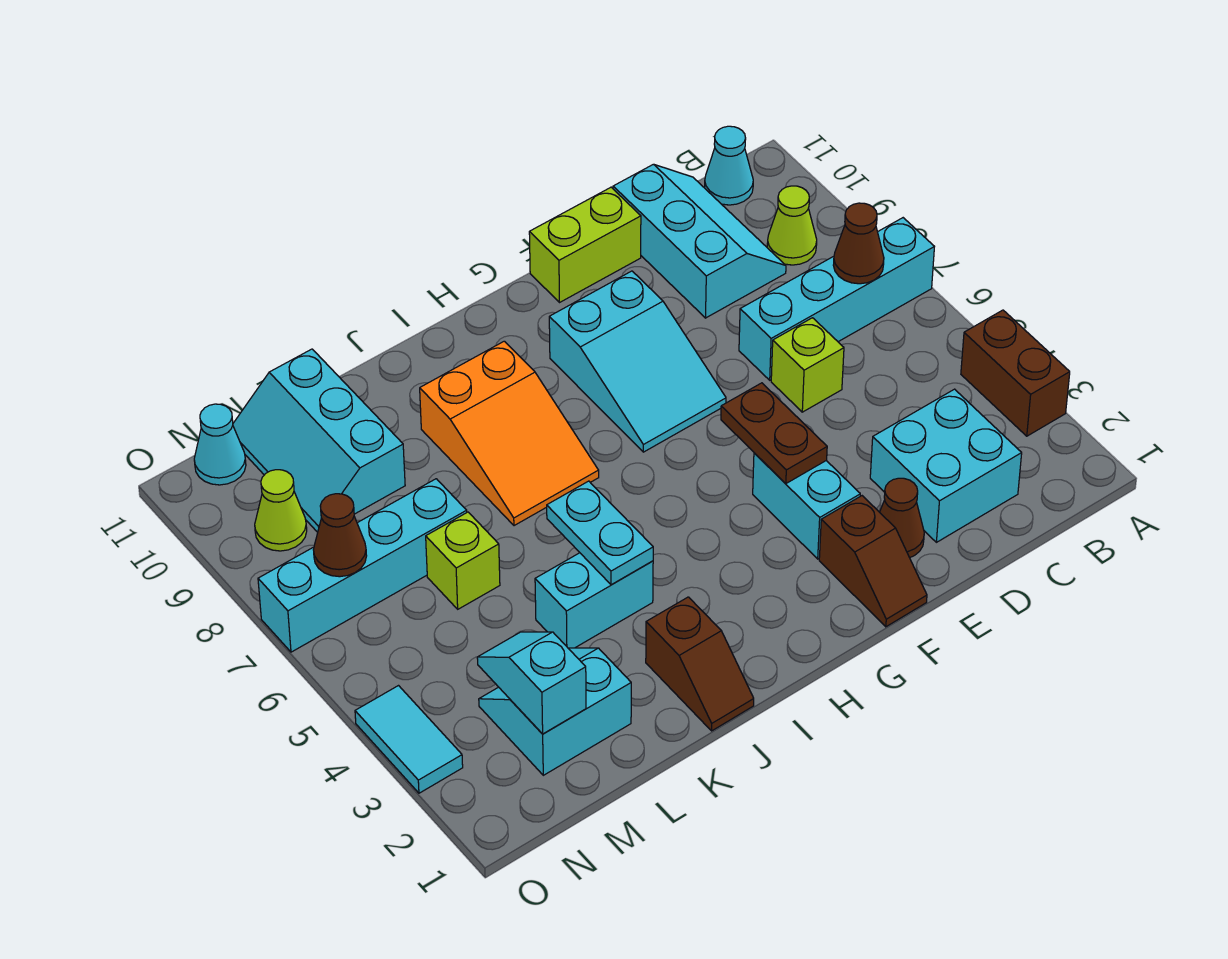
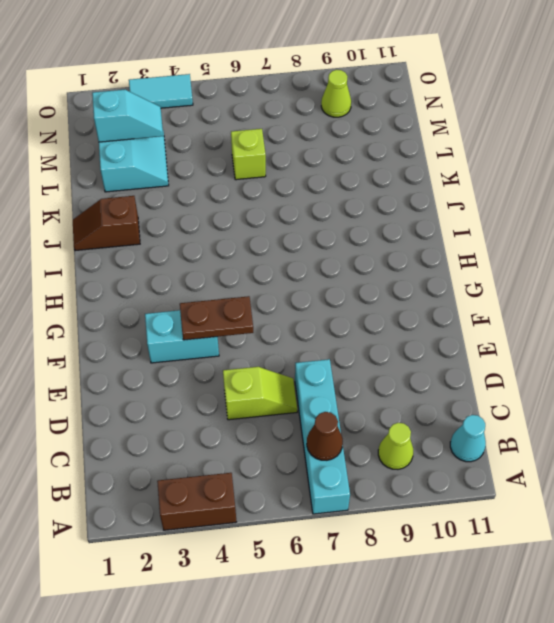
lime slope D5:D6 level 1 top 5 -> lime brick D6 level 1
none -> cyan brick C2:D3 level 1
none -> cyan slope C9:D11 level 1 top D
none -> brown cone E2 level 1

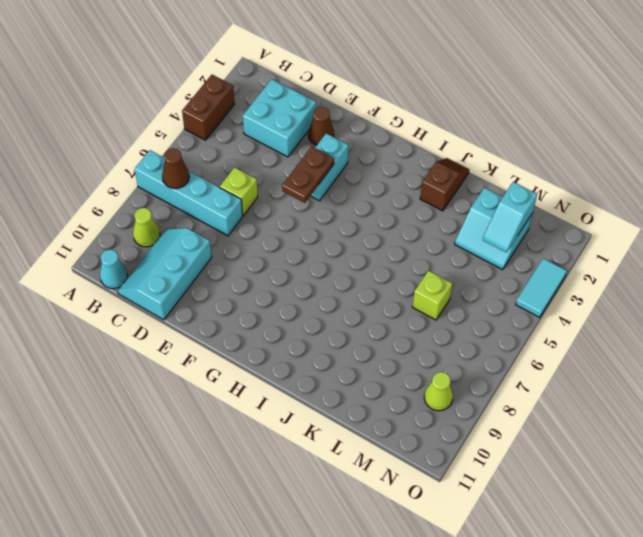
none -> lime brick E11:F11 level 1
none -> brown slope F1:F2 level 1 top 2
none -> cyan slope F7:G9 level 1 top 9

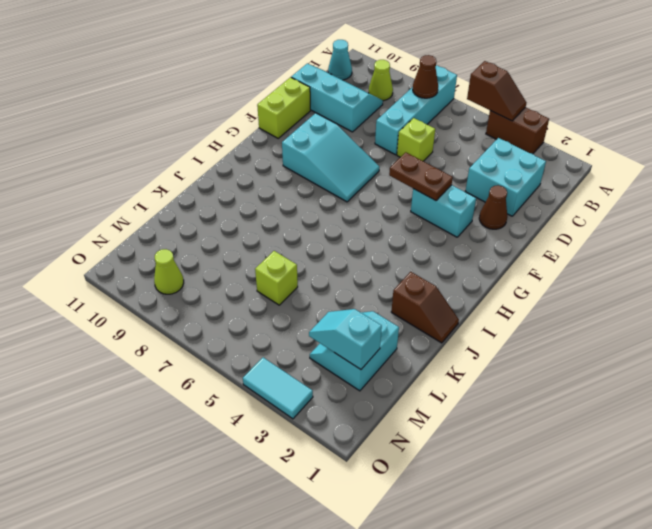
brown slope A4:A5 level 2 top 5 -> brown slope F1:F2 level 1 top 2
none -> orange slope I7:J9 level 1 top 9
none -> cyan brick J4:K4 level 1
none -> cyan brick L7:O7 level 1

